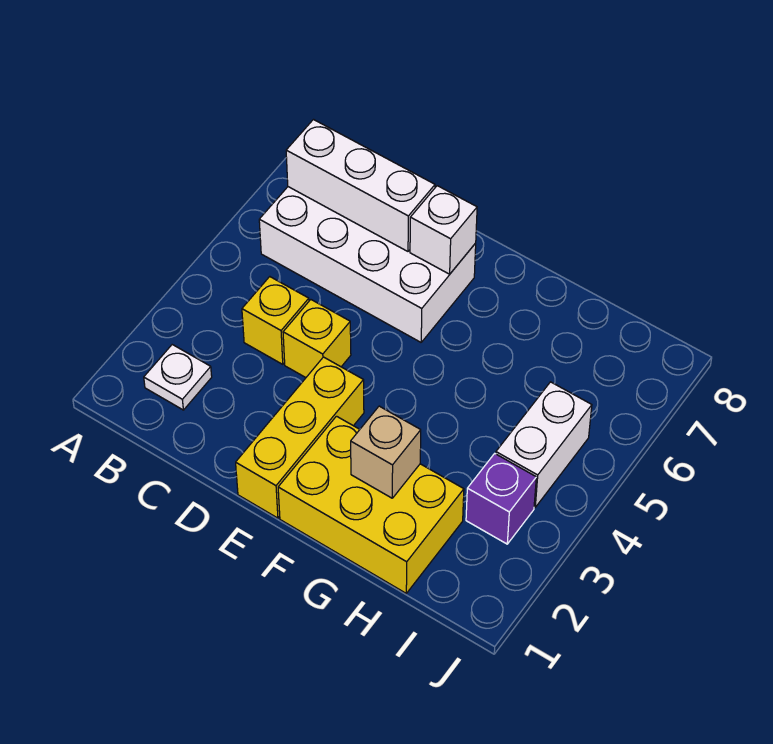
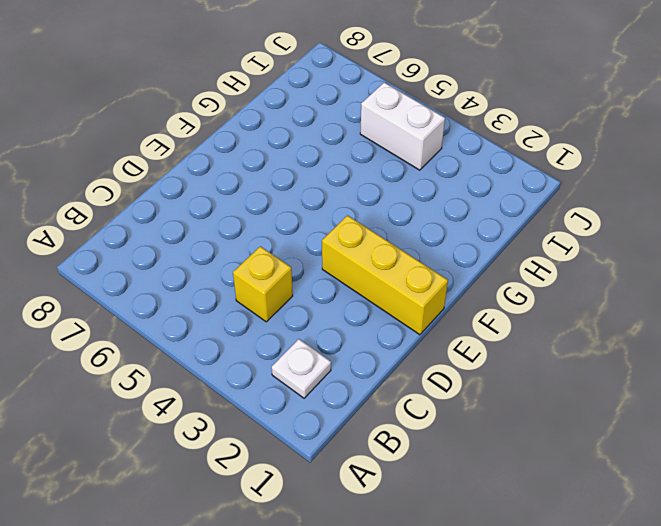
none -> white brick B6:E7 level 1
none -> yellow brick D4 level 1

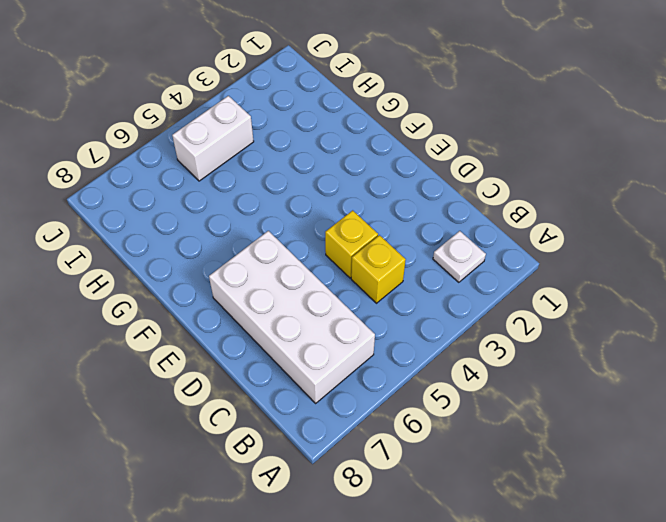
none -> yellow brick E1:E3 level 1
none -> yellow brick F1:H2 level 1

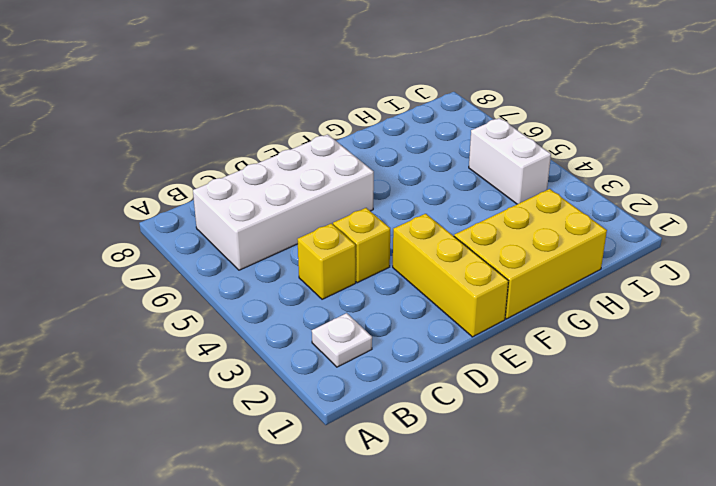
none -> purple brick I3 level 1
none -> white brick B7:D7 level 2

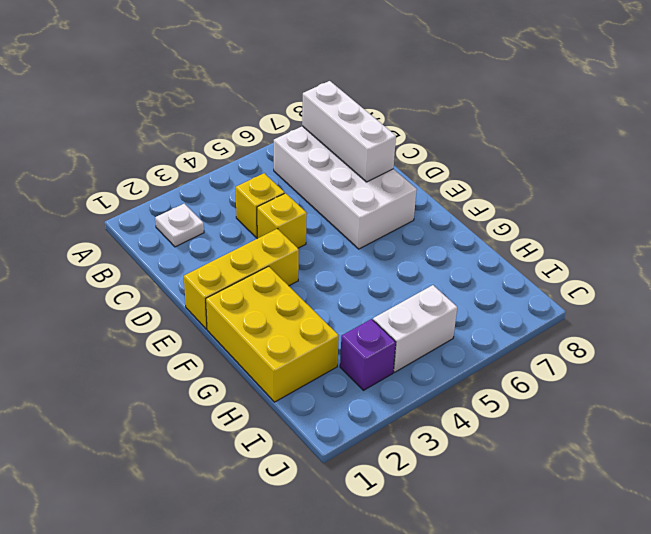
none -> white brick E7 level 2
none -> tan brick G2 level 2

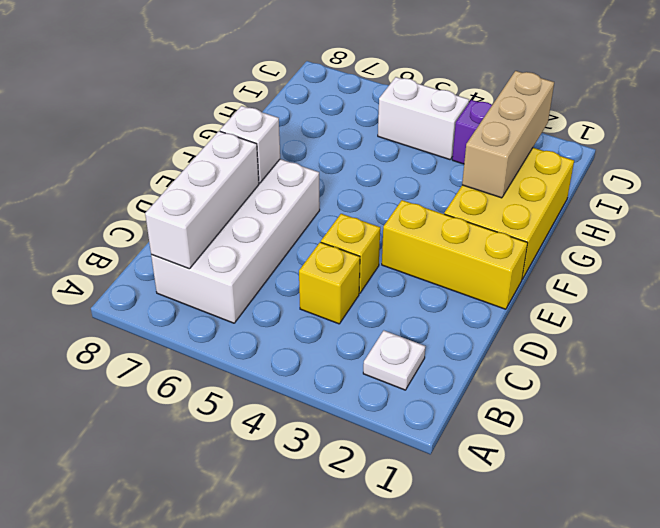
tan brick G2:I2 level 2 -> tan brick G2 level 2

